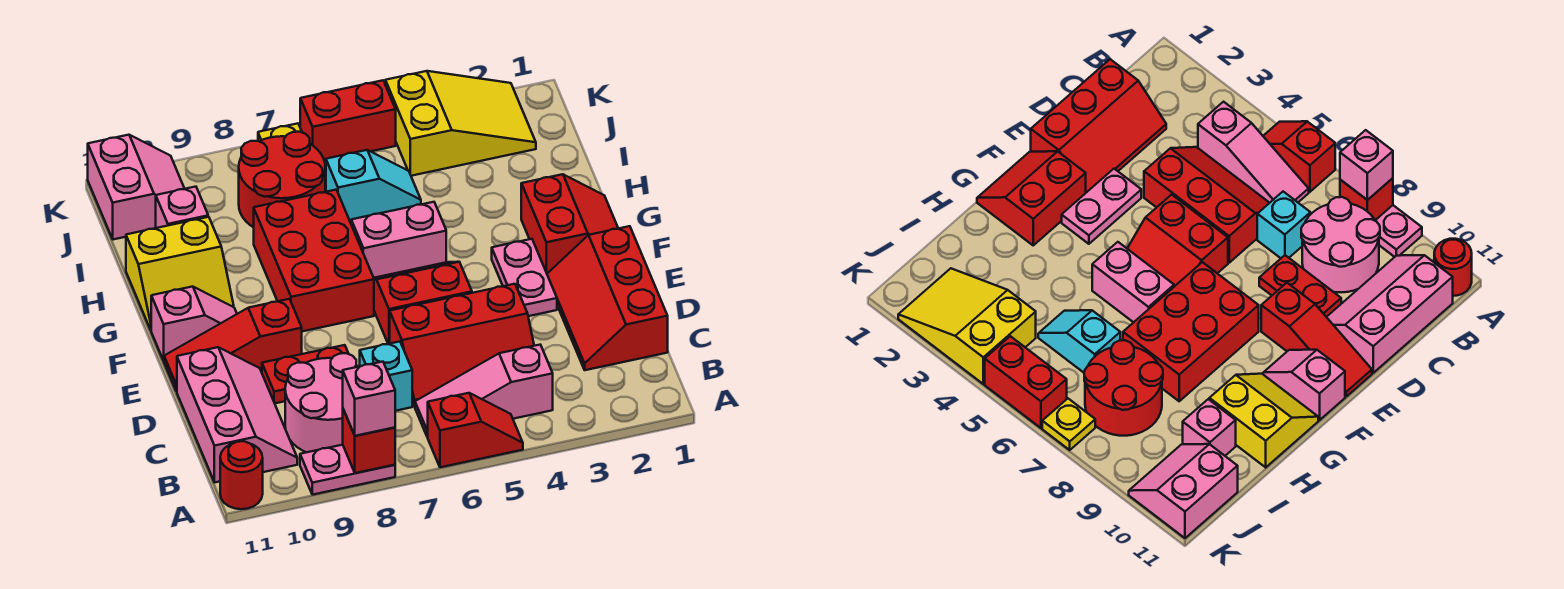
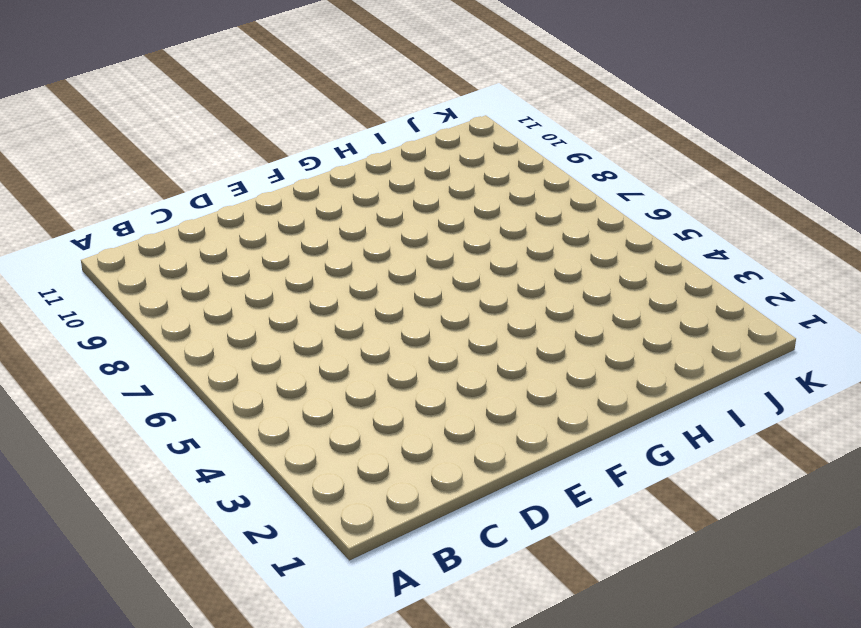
none -> red slope A5:A6 level 1 top 6
none -> pink plate A8:A9 level 1
none -> red round brick A11 level 1

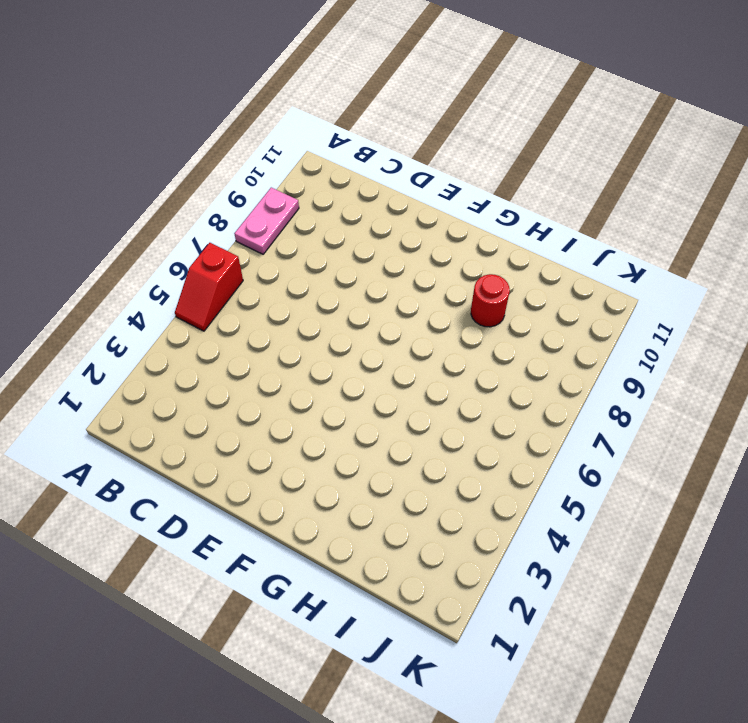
red round brick H9 level 1 -> red round brick A11 level 1
none -> pink slope B4:B6 level 1 top 4
none -> pink round brick B8:C9 level 1
none -> pink slope B10:D11 level 1 top 11

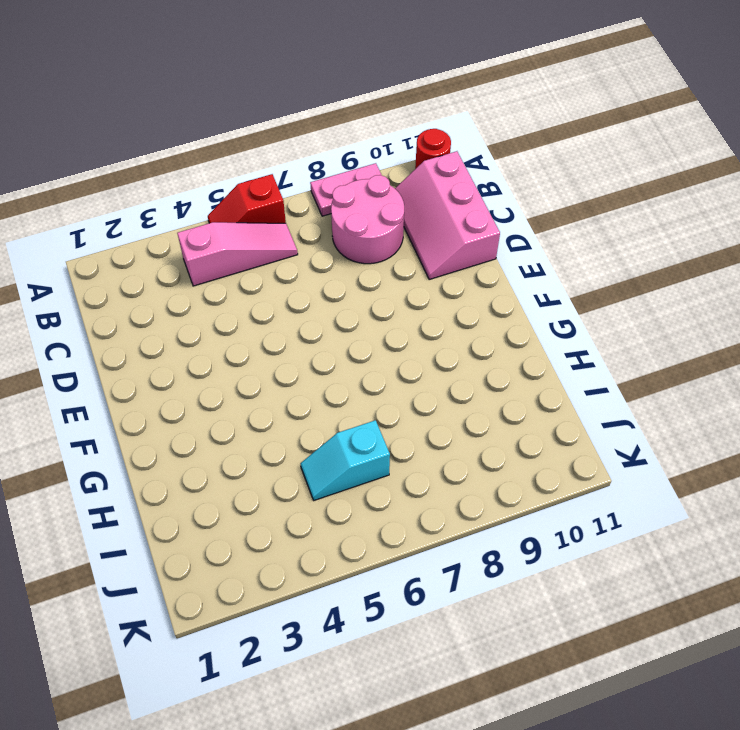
none -> red slope C1:E2 level 1 top 1
none -> red slope C4:D6 level 1 top D
none -> cyan brick C7 level 1

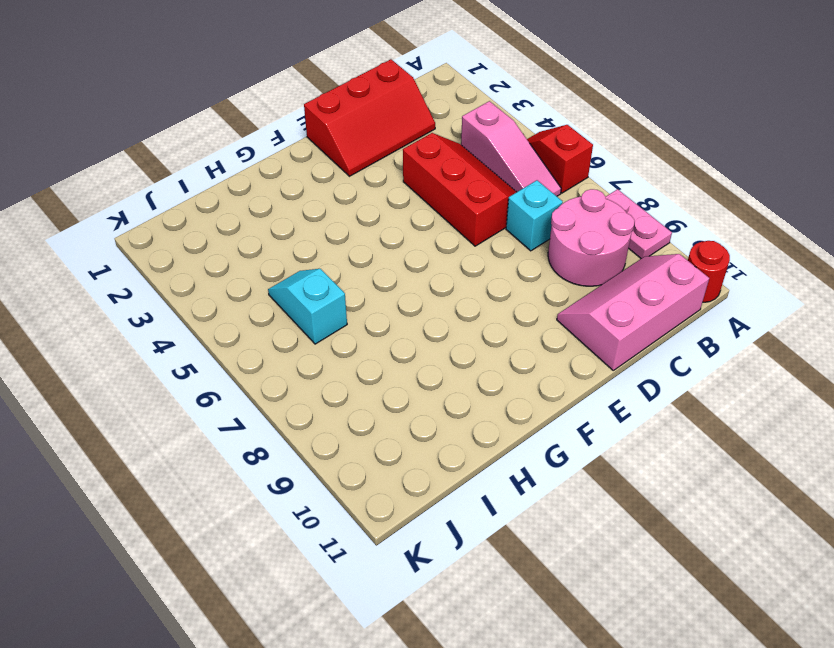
none -> red plate D8:D9 level 1
none -> pink plate E3:F3 level 1
none -> red slope E5:F6 level 1 top E

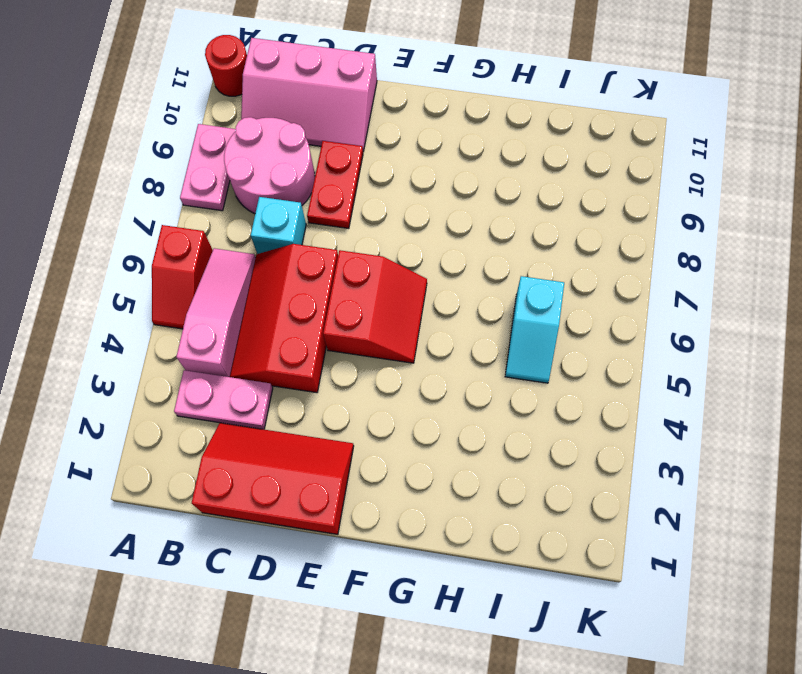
pink plate B3:C3 level 1 -> pink plate E3:F3 level 1
none -> red slope E9:E11 level 1 top 9
none -> red slope F1:G2 level 1 top 2
none -> red brick F7:H8 level 1

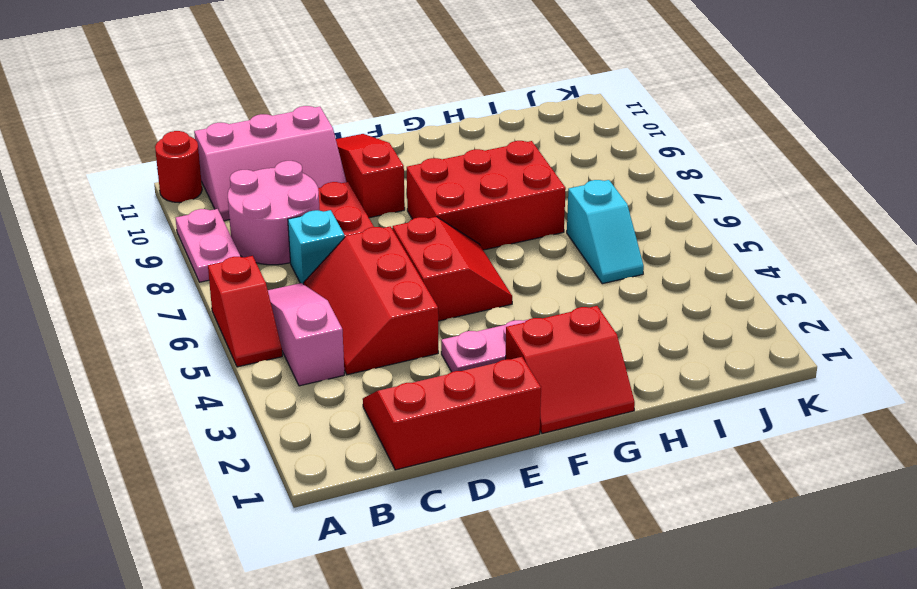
none -> pink slope F10:F11 level 1 top 11
none -> pink brick G5:G6 level 1
none -> yellow slope G10:H11 level 1 top H

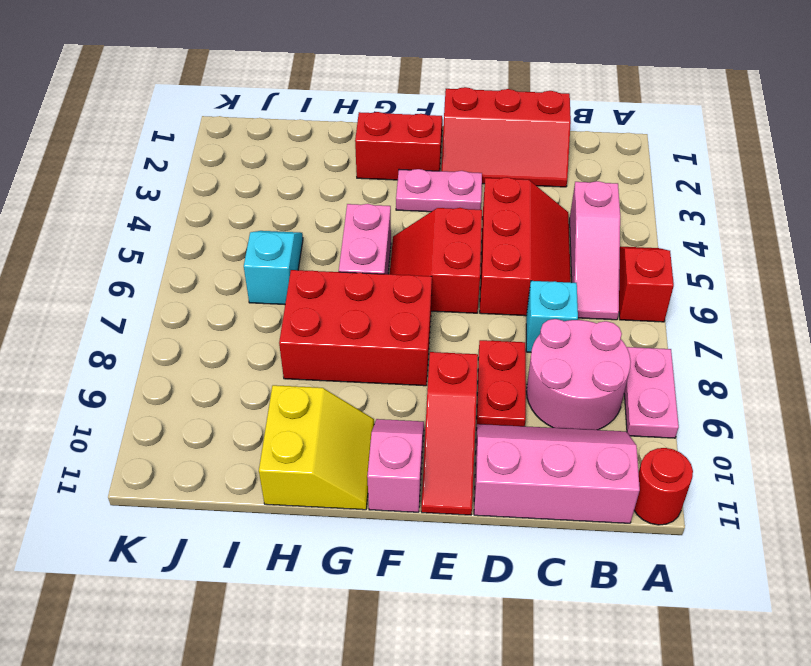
none -> red round brick I7:J8 level 1
none -> pink brick I10 level 1
none -> yellow slope J2:K4 level 1 top 4

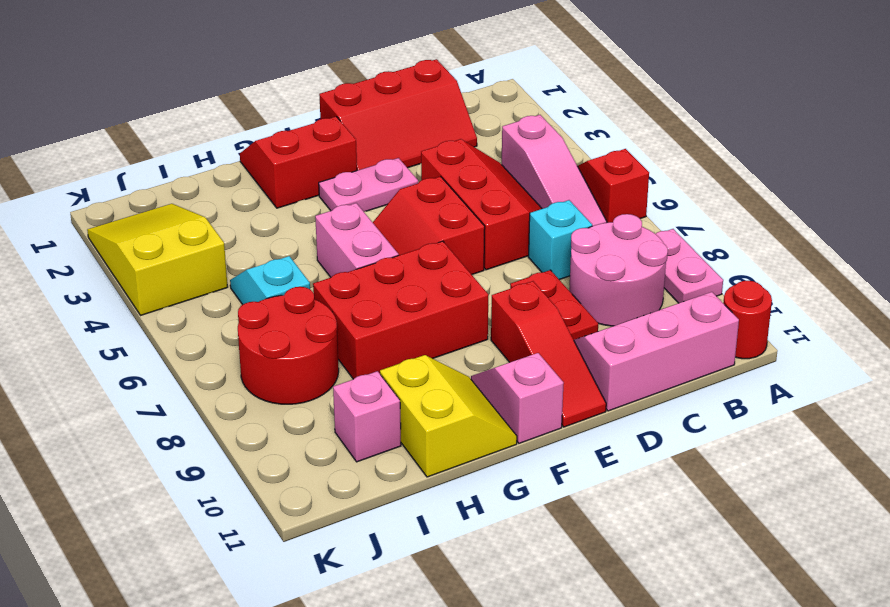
none -> pink slope J10:K11 level 1 top 11
none -> red brick K5:K6 level 1
none -> yellow plate K7 level 1

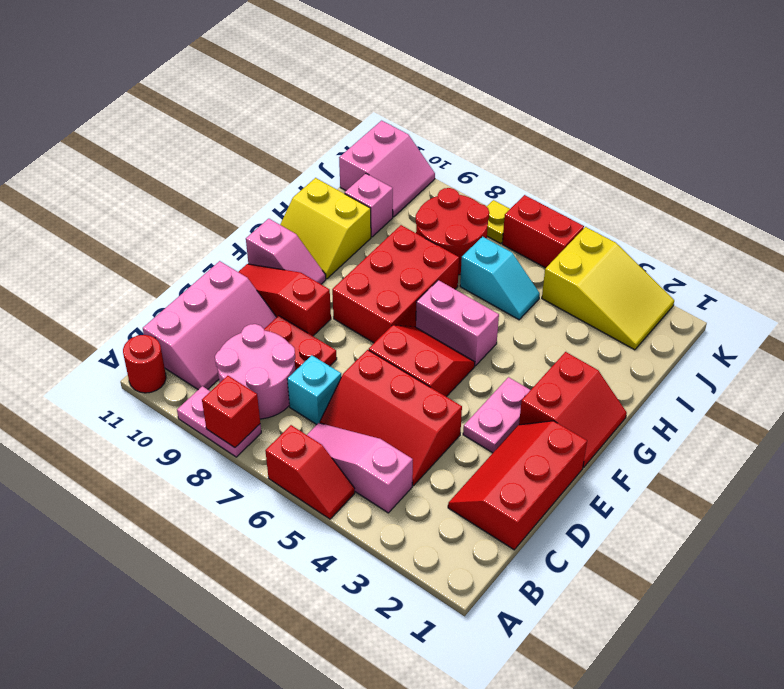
none -> pink brick A8 level 3

